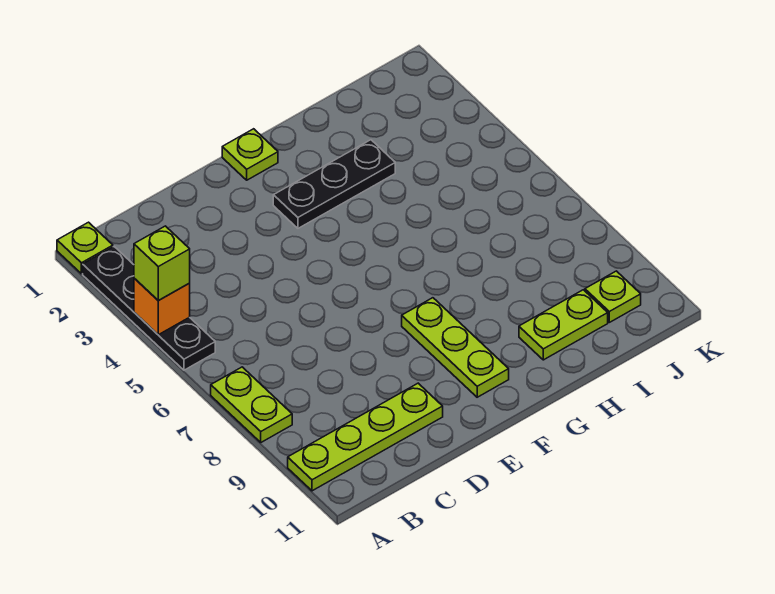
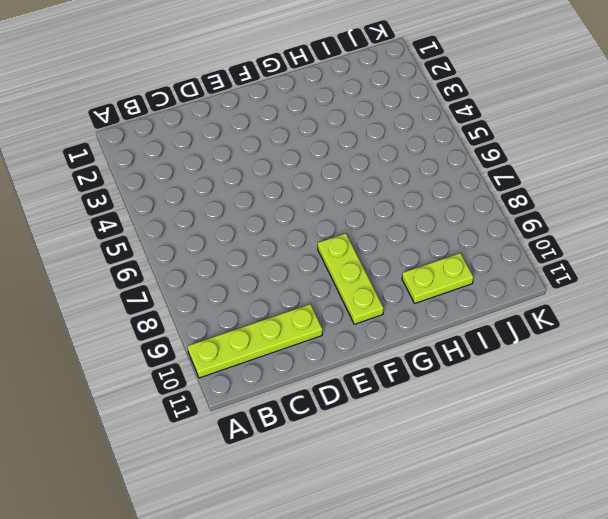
none -> lime plate A1 level 1
none -> black plate A2:A5 level 1

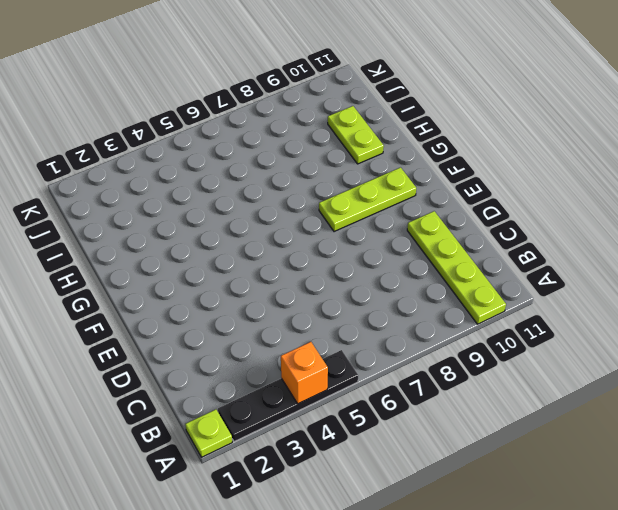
none -> lime plate A7:A8 level 1
none -> lime plate F1 level 1

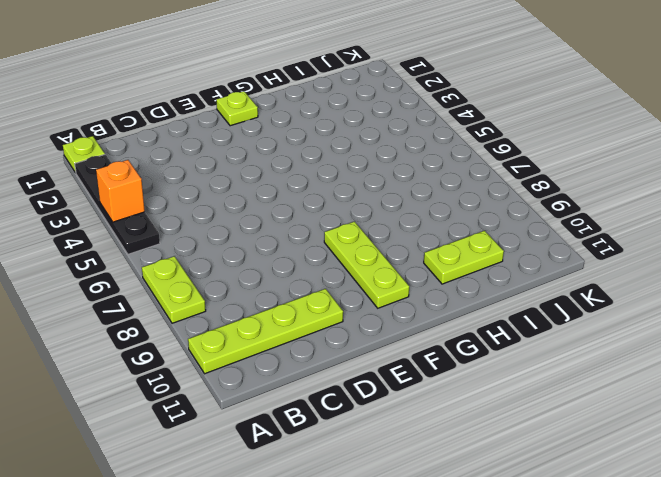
none -> black plate F3:H3 level 1
none -> lime plate J10 level 1

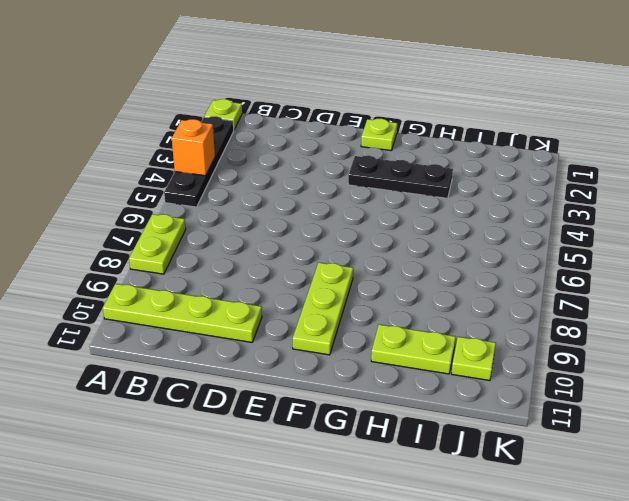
none -> lime brick A4 level 3

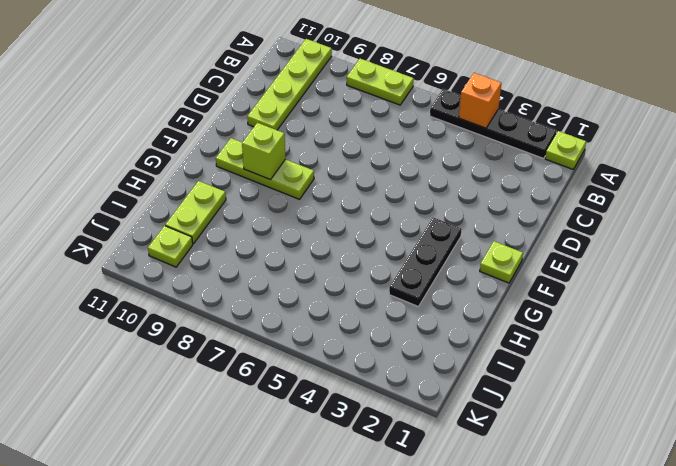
lime brick F9 level 2 -> lime brick A4 level 3

